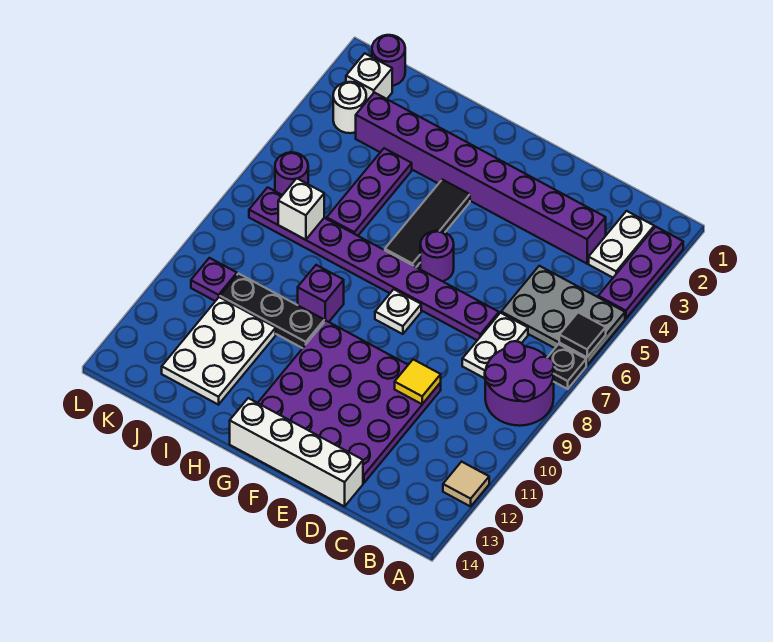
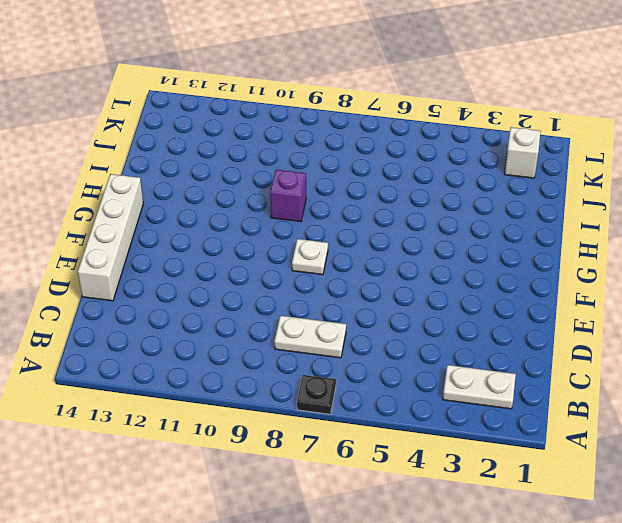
none -> purple plate A2:A4 level 1
none -> grey plate A5:C6 level 1
none -> purple round brick A8:B9 level 1

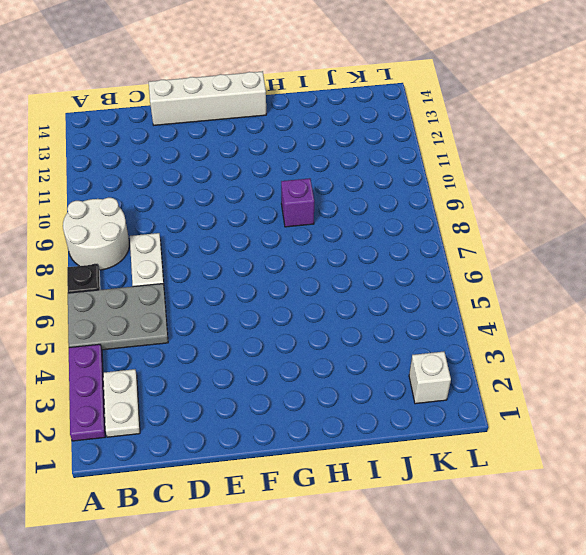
white round brick A8:B9 level 1 -> purple round brick A8:B9 level 1
none -> tan tile A12 level 1
none -> purple brick C3:J3 level 1
none -> purple plate D7:K7 level 1

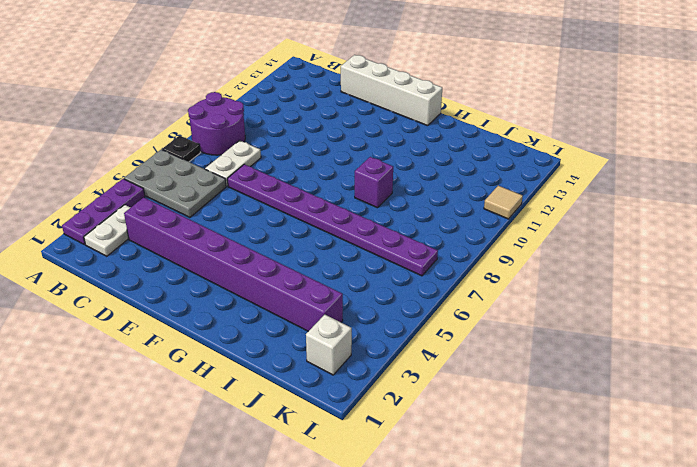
tan tile L11 level 1 -> tan tile A12 level 1
none -> purple plate D10:G13 level 1
none -> purple round brick F6 level 1
none -> white plate F8 level 1

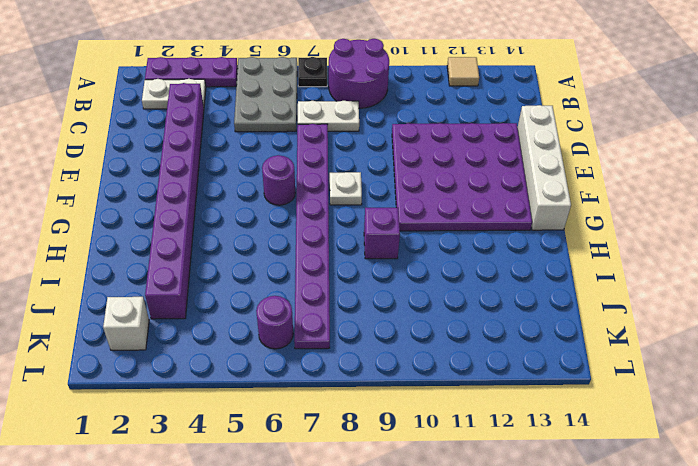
none -> black tile G4:G6 level 1
none -> black plate H10:J10 level 1
none -> purple plate I4:I6 level 1

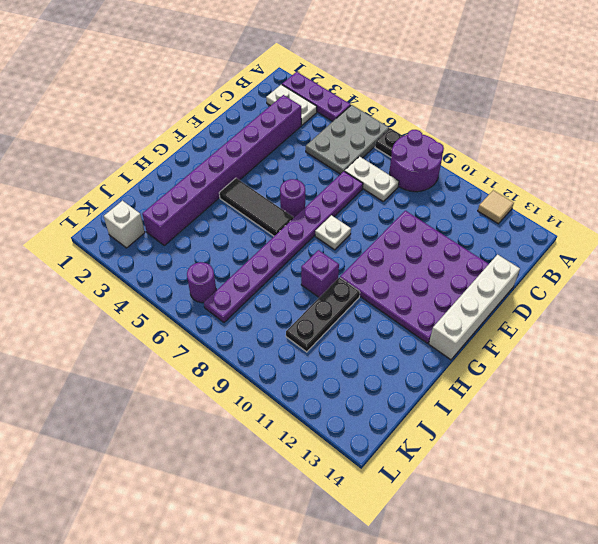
none -> purple plate I4:I6 level 1
none -> white plate I11:J13 level 1
none -> purple round brick K1 level 1

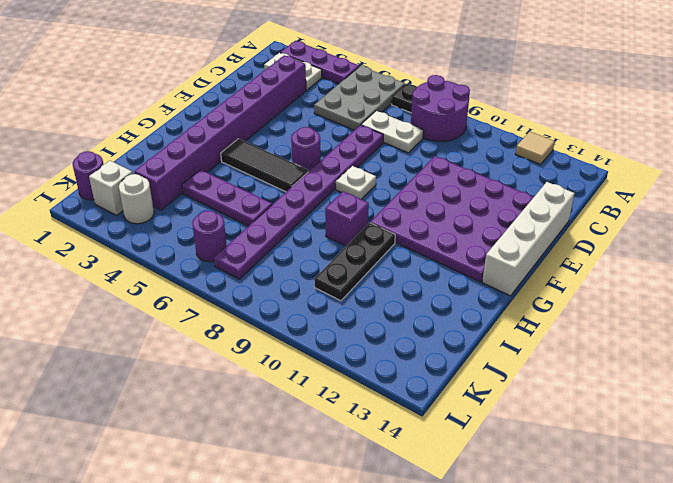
none -> white plate I11:J13 level 1
none -> purple plate K10 level 1
none -> black tile A6 level 2

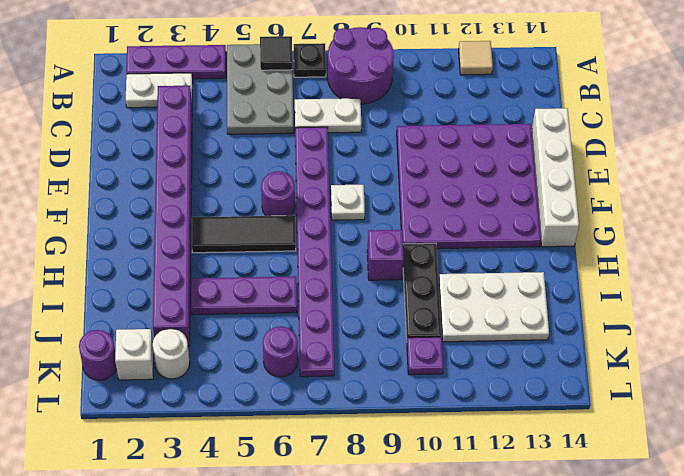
none -> yellow tile D10 level 2
none -> white brick J7 level 2

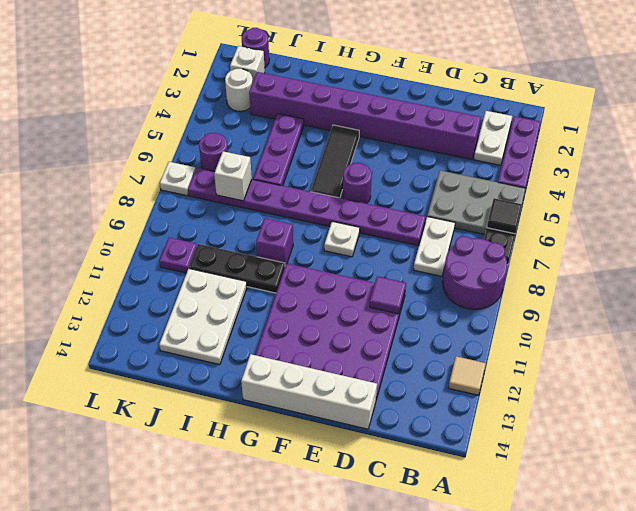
purple tile D10 level 2 -> yellow tile D10 level 2
white plate L7 level 1 -> none

